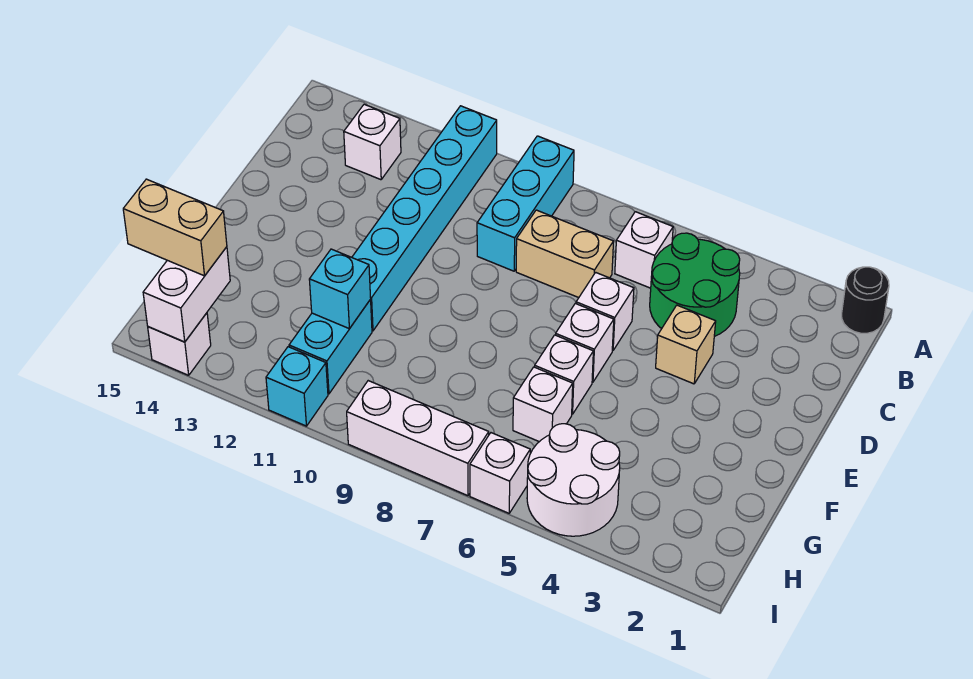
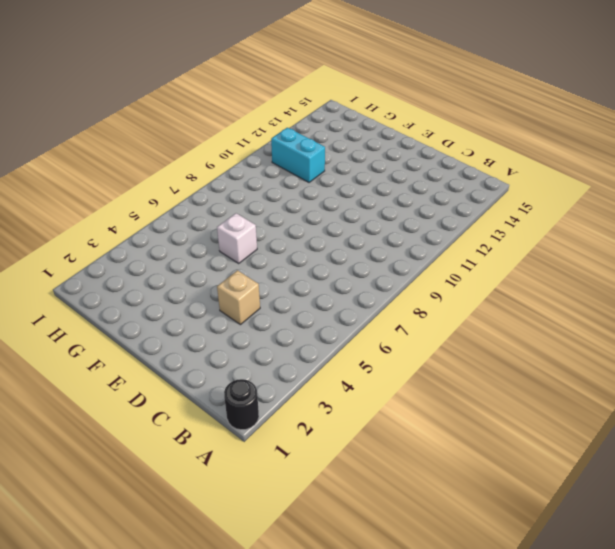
none -> cyan brick A9:C9 level 1
none -> cyan brick A11:F11 level 1
none -> green round brick B4:C5 level 1

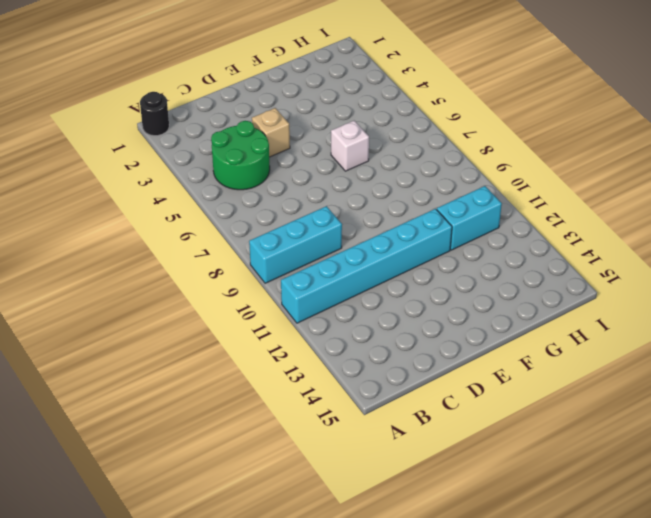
none -> white brick B6 level 1
none -> white brick B13 level 1
none -> tan brick C7:C8 level 1

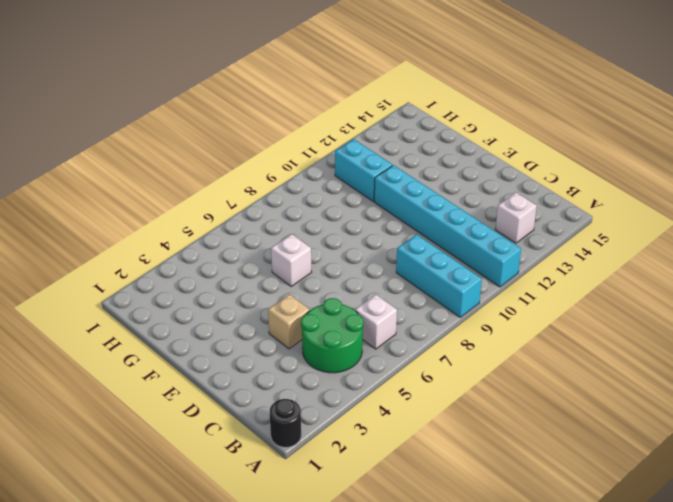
none -> tan brick C7:C8 level 1
none -> white brick D6 level 1
none -> white brick E6 level 1

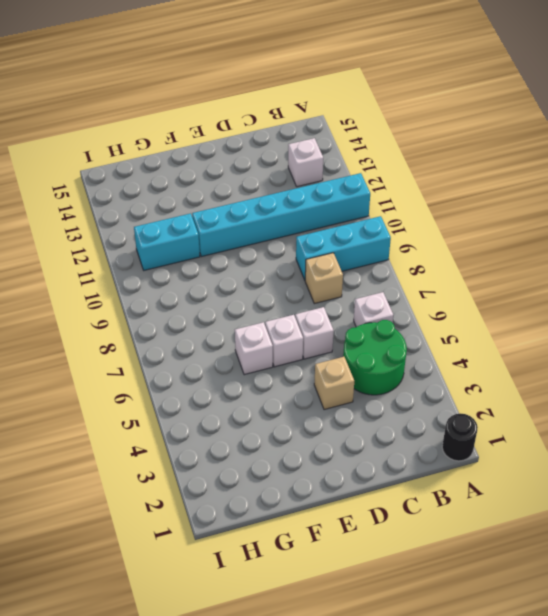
tan brick C8 level 1 -> tan brick C7:C8 level 1
none -> white brick G6 level 1
none -> white round brick H4:I5 level 1
none -> white brick I6 level 1

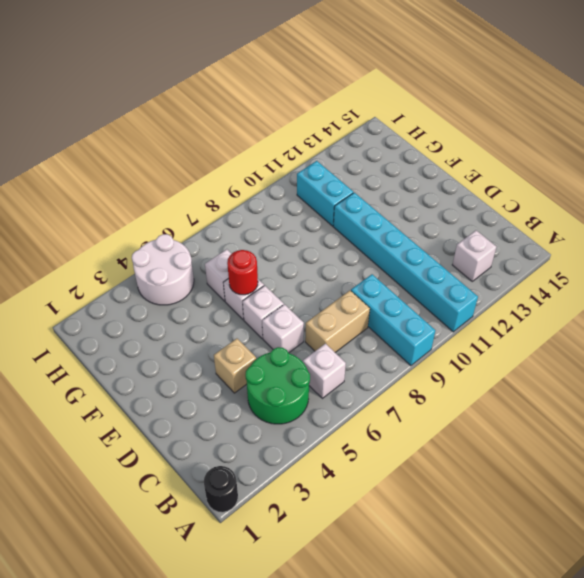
red round brick F6 level 2 -> none
none -> white brick I6 level 1
none -> white brick I7:I9 level 1
none -> cyan brick I11 level 1

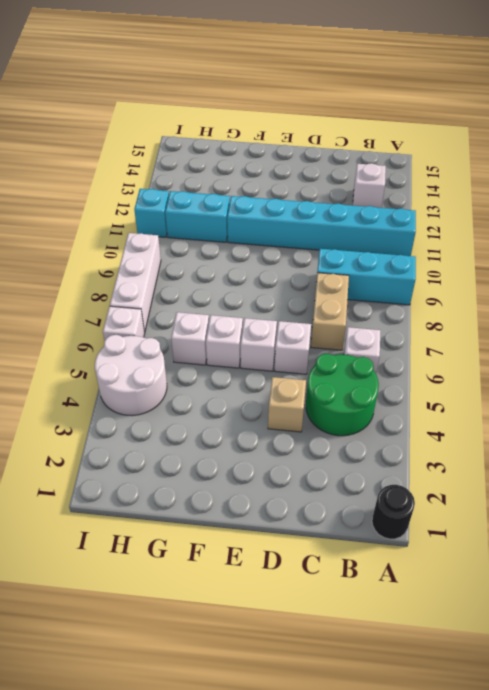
none -> white brick I14 level 1
none -> cyan brick G11 level 2
none -> white brick H14:I14 level 2

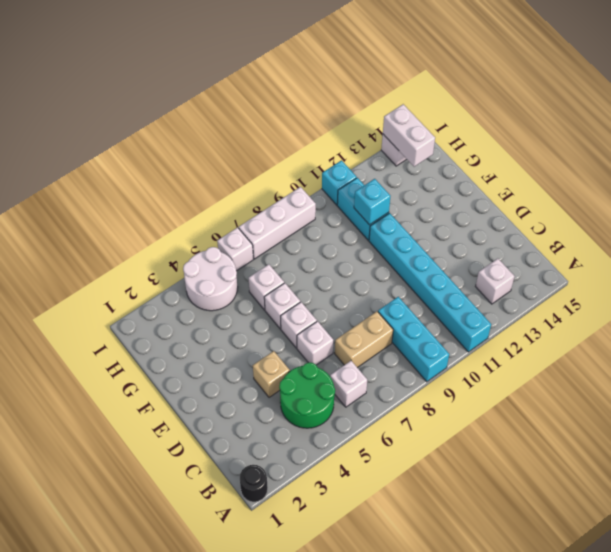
none -> tan brick H14:H15 level 3

